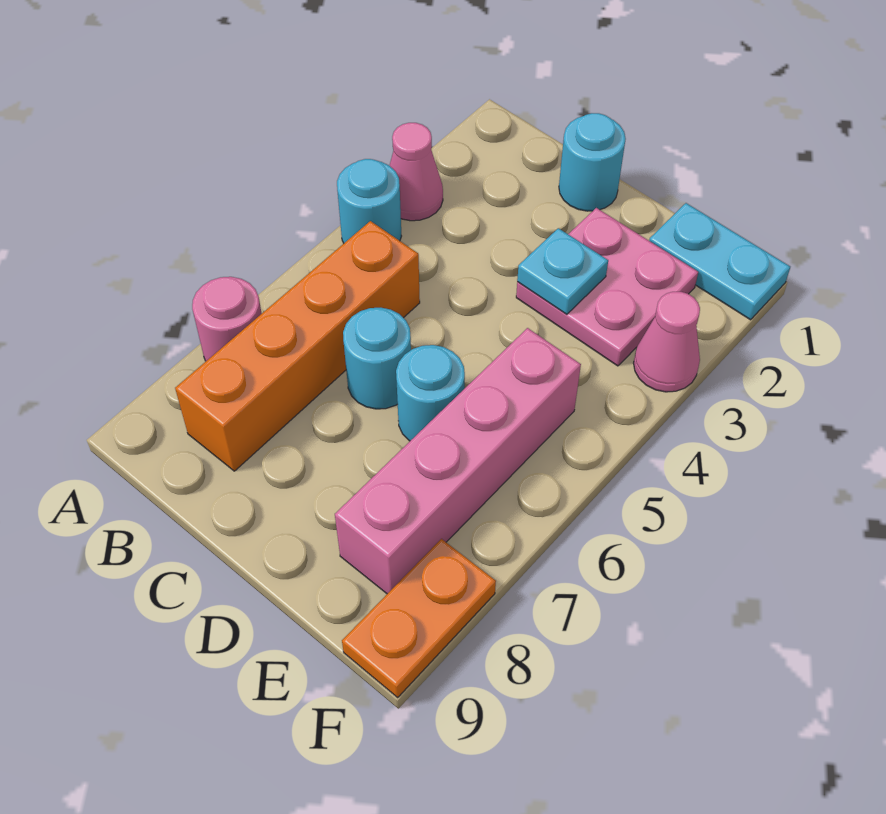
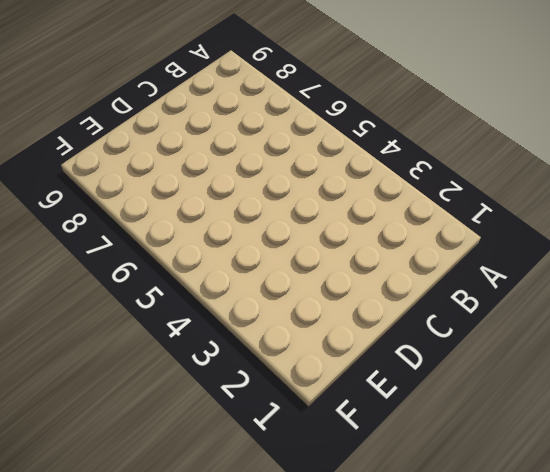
none -> pink cone A3 level 1
none -> cyan round brick A4 level 1
none -> pink round brick A7 level 1

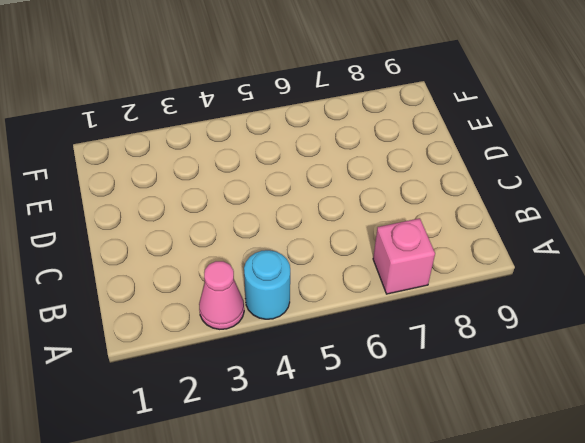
pink brick A7 level 1 -> pink round brick A7 level 1
none -> orange brick B5:B8 level 1
none -> cyan round brick C1 level 1
none -> cyan round brick C6 level 1

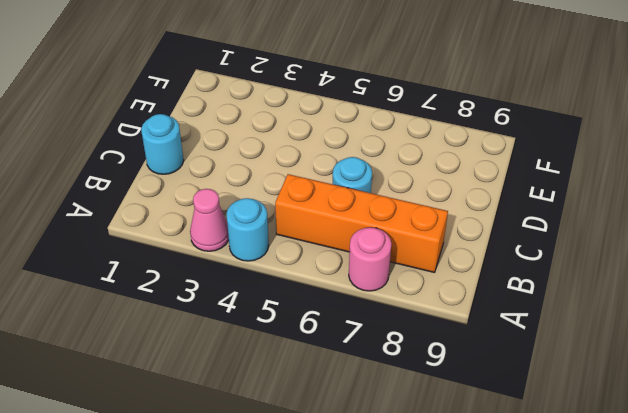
none -> pink plate D2:E3 level 1
none -> cyan round brick D6 level 1
none -> cyan plate E1:F1 level 1

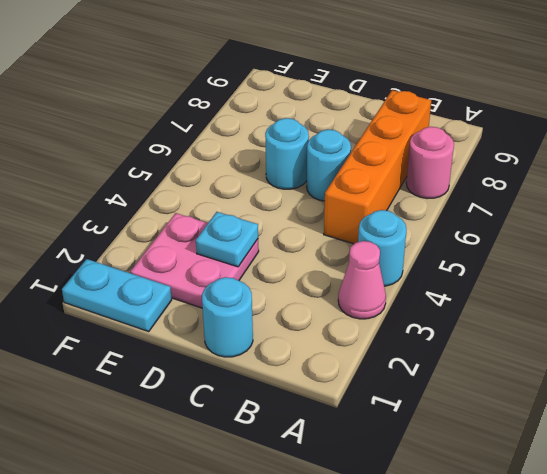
none -> pink brick E5:E8 level 1
none -> pink cone F3 level 1
none -> orange plate F8:F9 level 1

